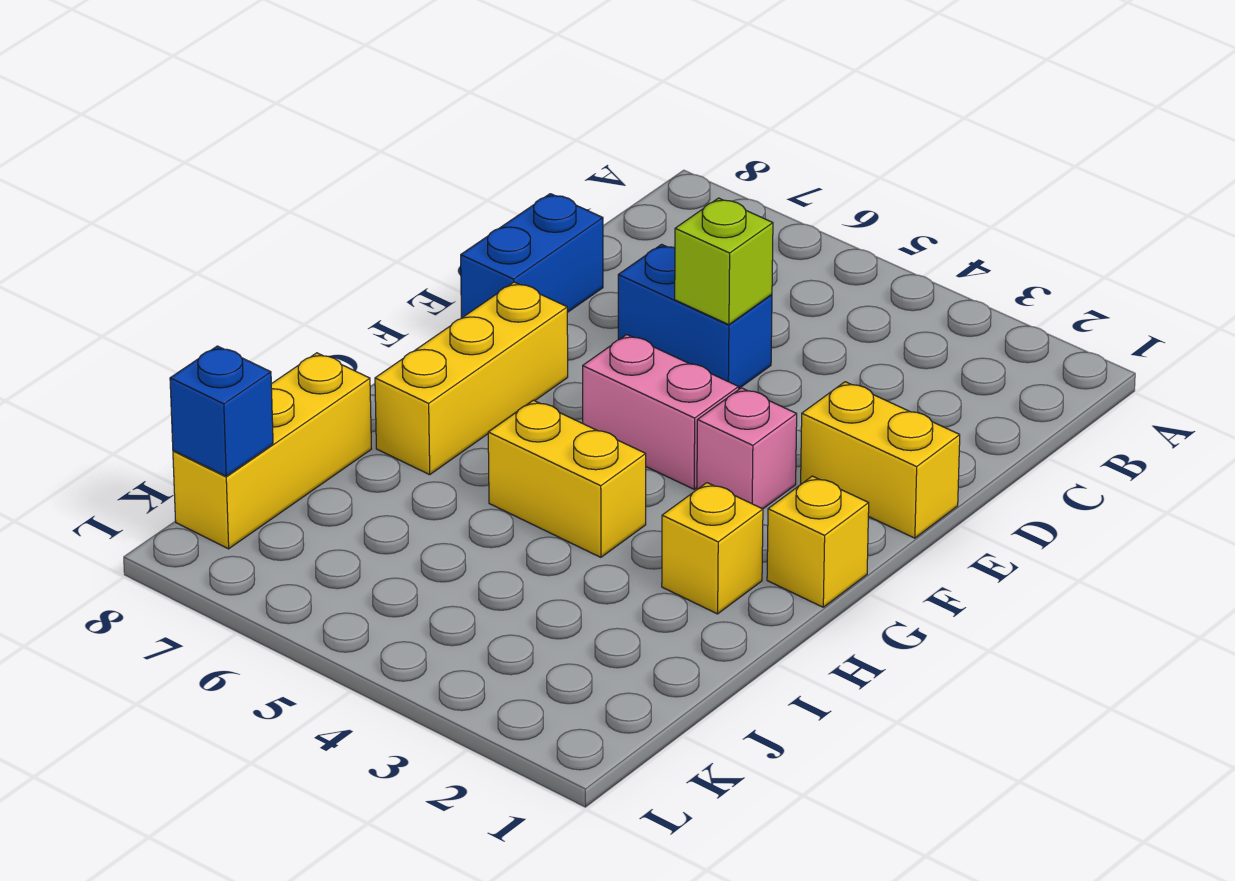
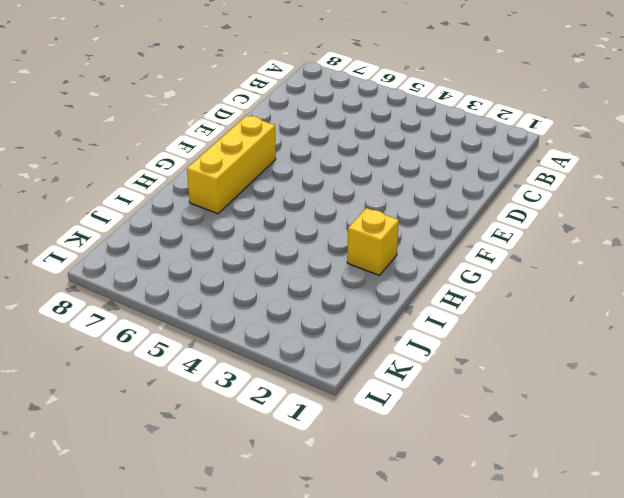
none -> blue brick D5:D6 level 1
none -> blue brick D8:E8 level 1
none -> yellow brick E1:E2 level 1

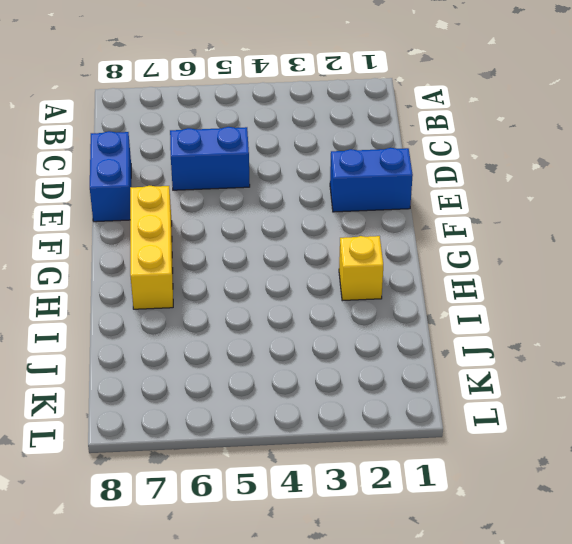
blue brick E1:E2 level 1 -> yellow brick E1:E2 level 1
none -> pink brick F3 level 1
none -> pink brick F4:F5 level 1
none -> yellow brick G1 level 1

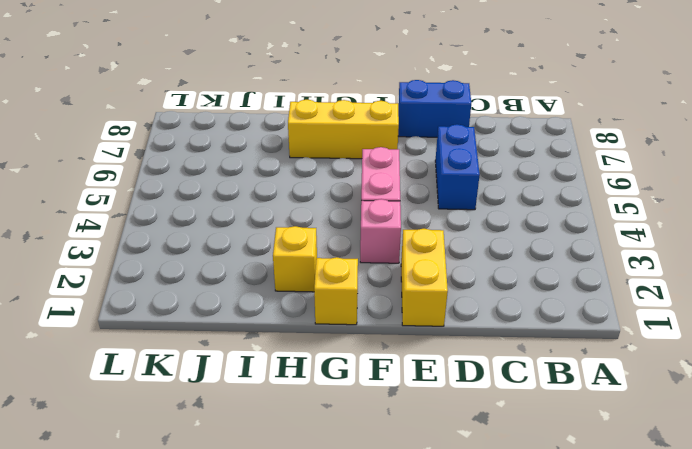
none -> yellow brick H4:H5 level 1
none -> yellow brick I8:K8 level 1
none -> lime brick D5 level 2

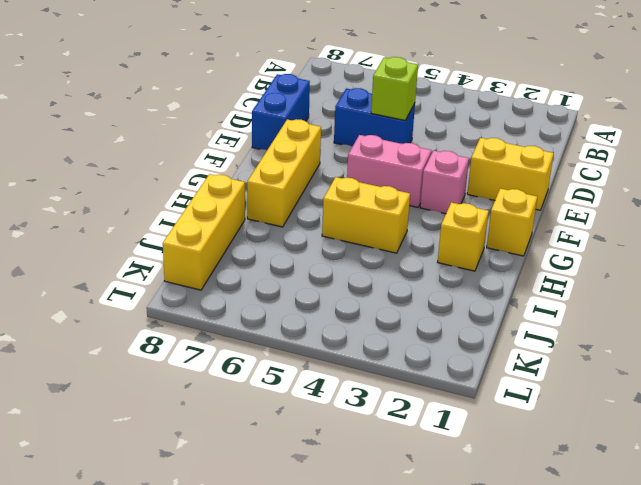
none -> blue brick K8 level 2

